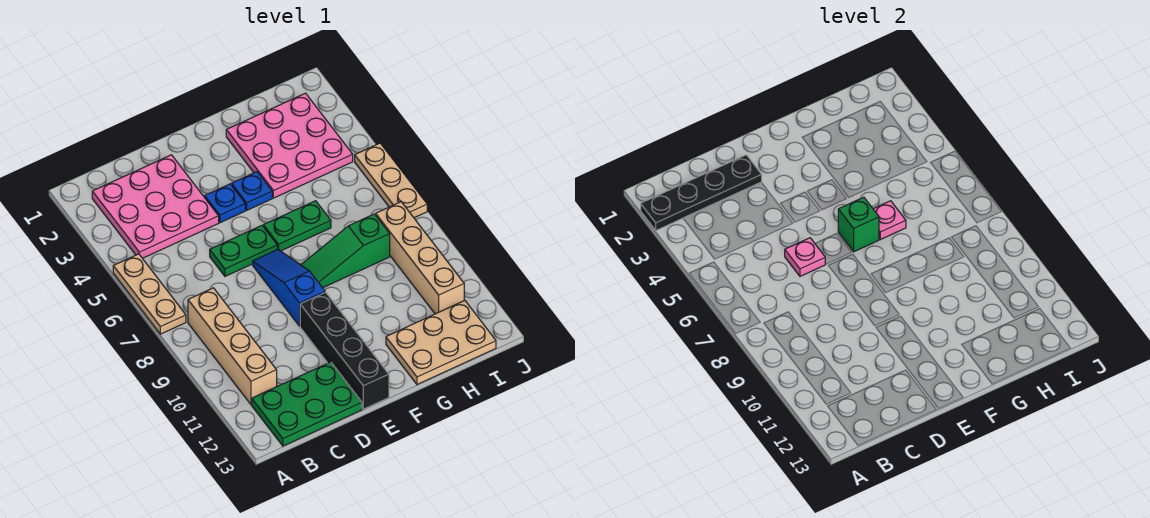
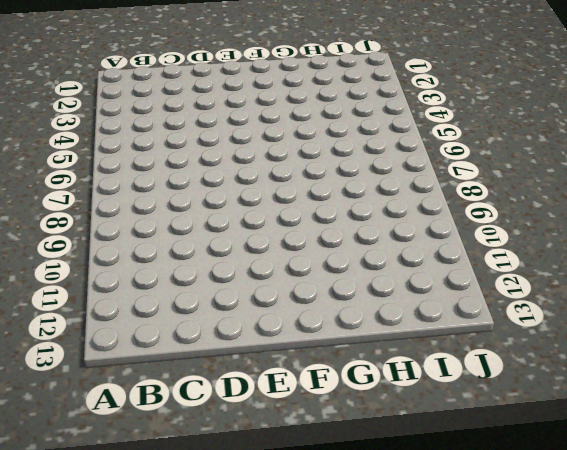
none -> tan plate A5:A7 level 1
none -> pink plate B2:D4 level 1
none -> tan brick B8:B11 level 1

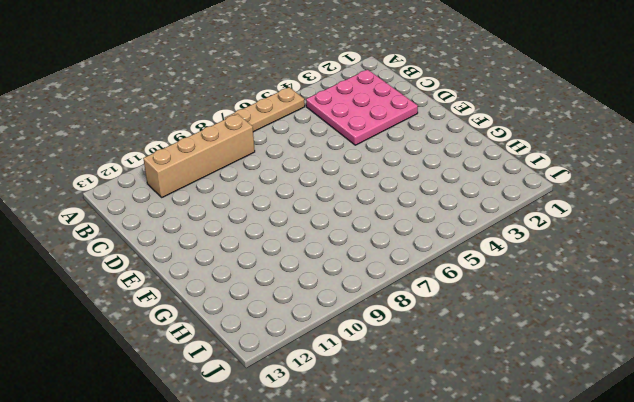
none -> green plate B12:D13 level 1
none -> green plate D6:E6 level 1
none -> blue plate E4 level 1

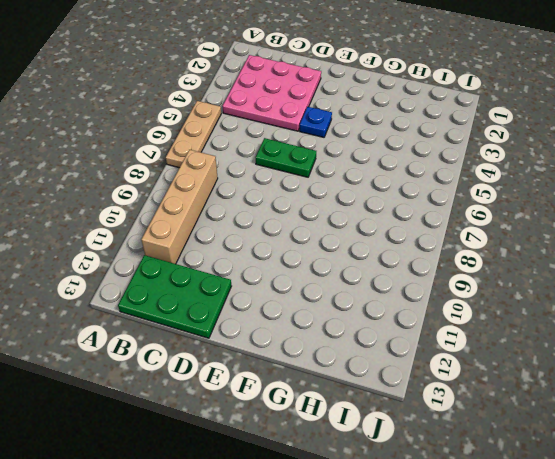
none -> blue slope E7:E9 level 1 top 9
none -> black brick E10:E13 level 1
none -> blue plate F4 level 1

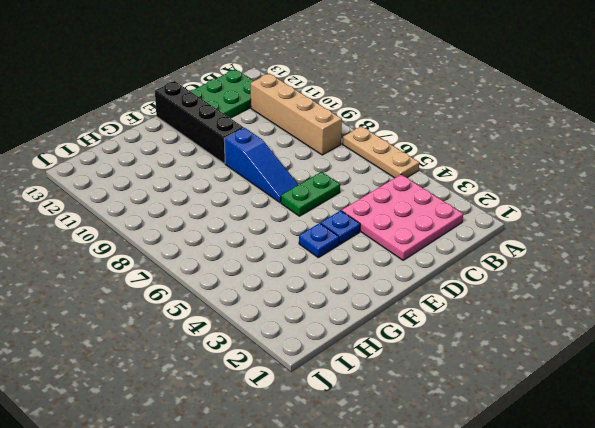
none -> green plate F6:G6 level 1
none -> green slope F8:H8 level 1 top H
none -> pink plate G2:I4 level 1

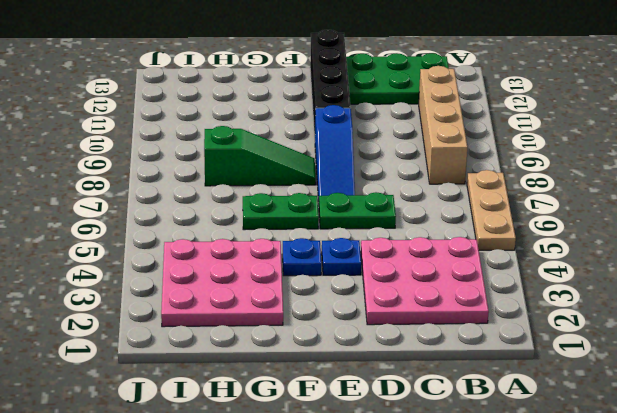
none -> tan plate G12:I13 level 1
none -> tan brick I8:I11 level 1
none -> tan plate J5:J7 level 1

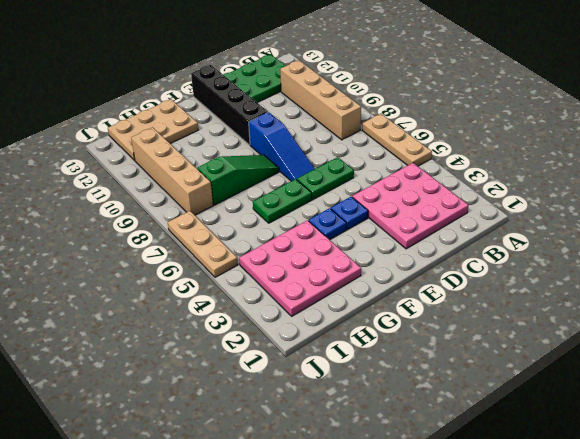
none -> black plate A2:D2 level 2
none -> pink plate D6 level 2
none -> green brick F6 level 2

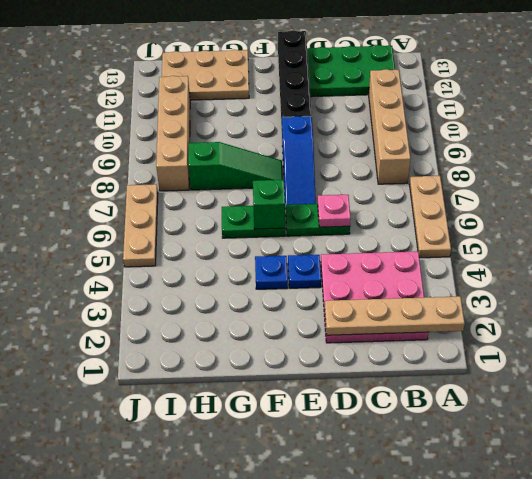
tan plate A2:D2 level 2 -> black plate A2:D2 level 2
none -> pink plate G2:I4 level 1
none -> pink plate G6 level 2

